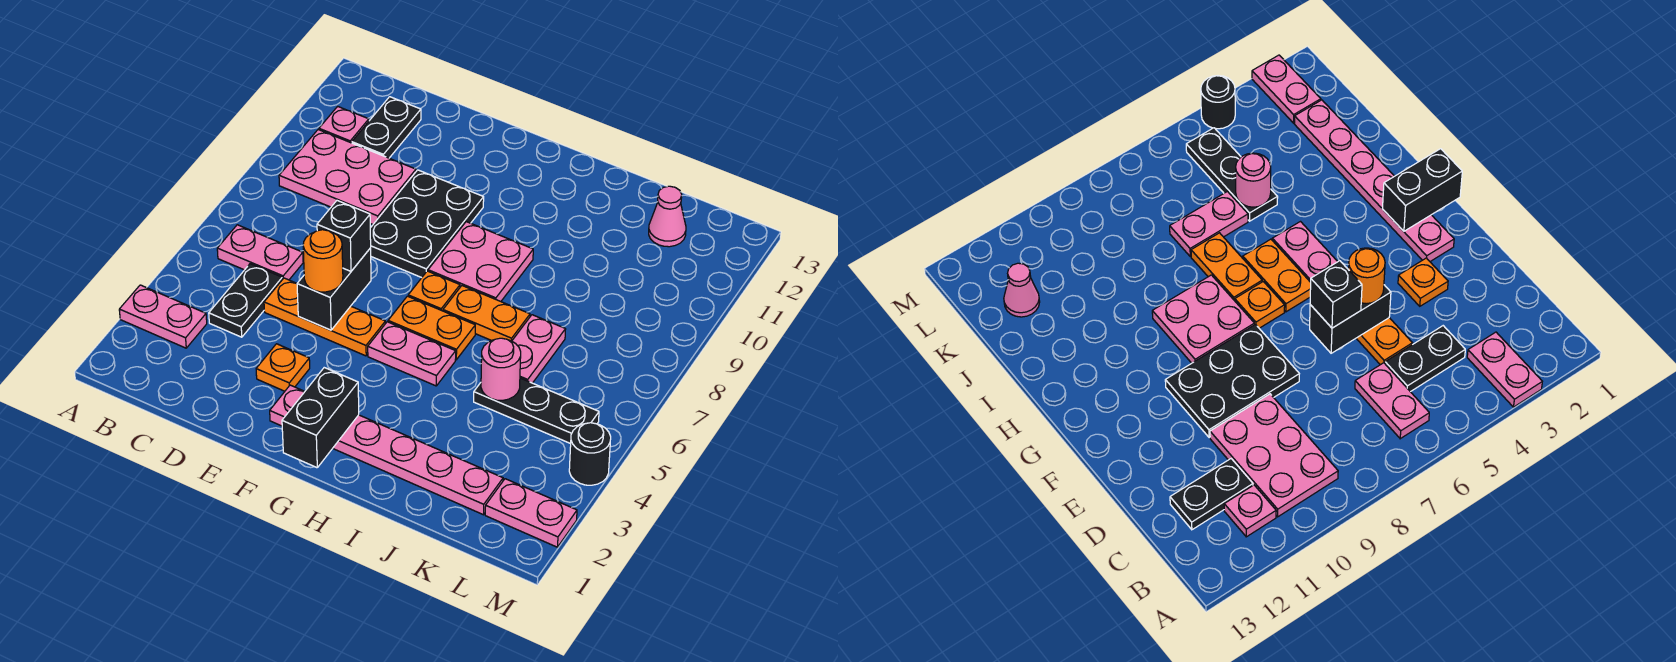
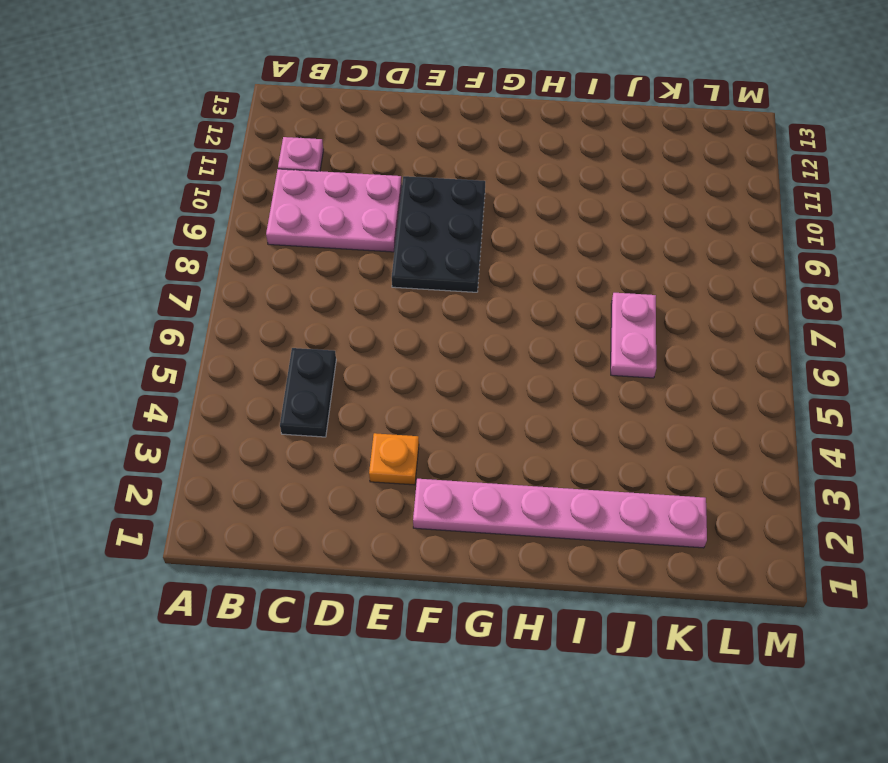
none -> pink plate A3:B3 level 1
none -> pink plate B6:C6 level 1
none -> black plate C11:C12 level 1

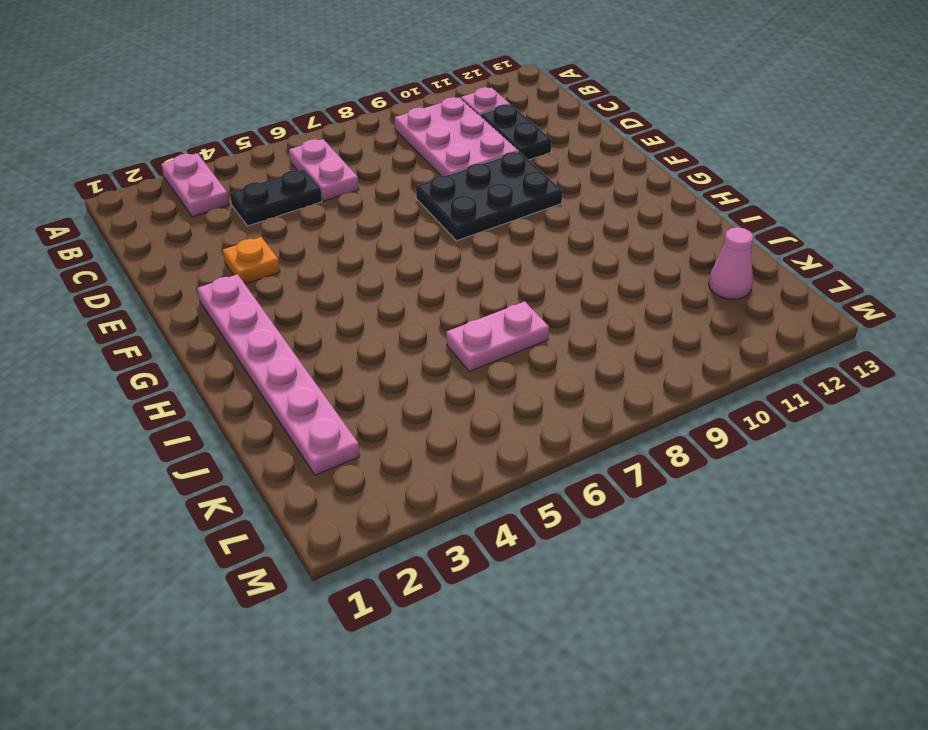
black plate C11:D11 level 1 -> black plate C11:C12 level 1
none -> orange plate D5:F5 level 1
none -> pink plate G5:H5 level 1
none -> orange plate G6:H6 level 1

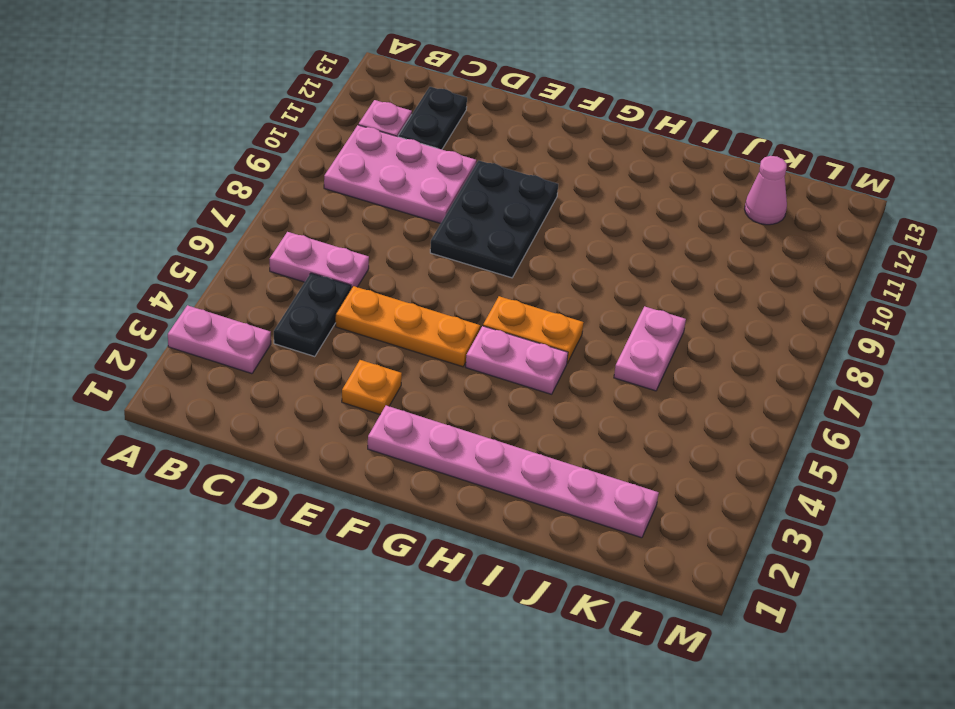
none -> orange plate G7 level 1
none -> pink plate G8:H9 level 1
none -> orange plate H7:I7 level 1

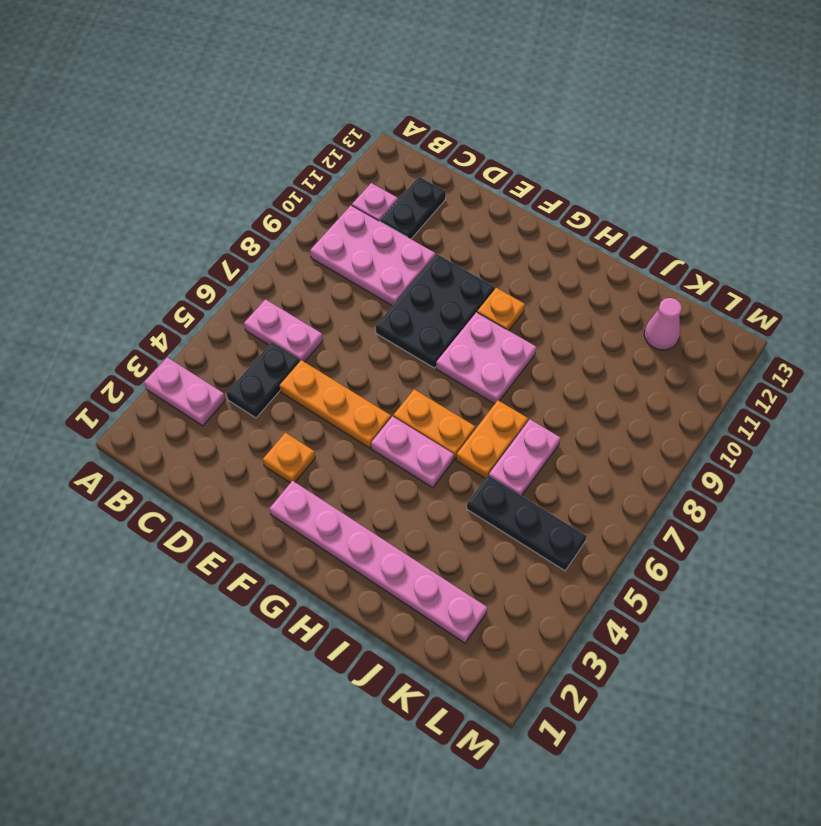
orange plate G10 level 1 -> orange plate G7 level 1
orange plate I6:I7 level 1 -> orange plate H7:I7 level 1
none -> pink plate L2:M2 level 1
none -> black round brick M4 level 1
none -> black brick E5:E6 level 2

